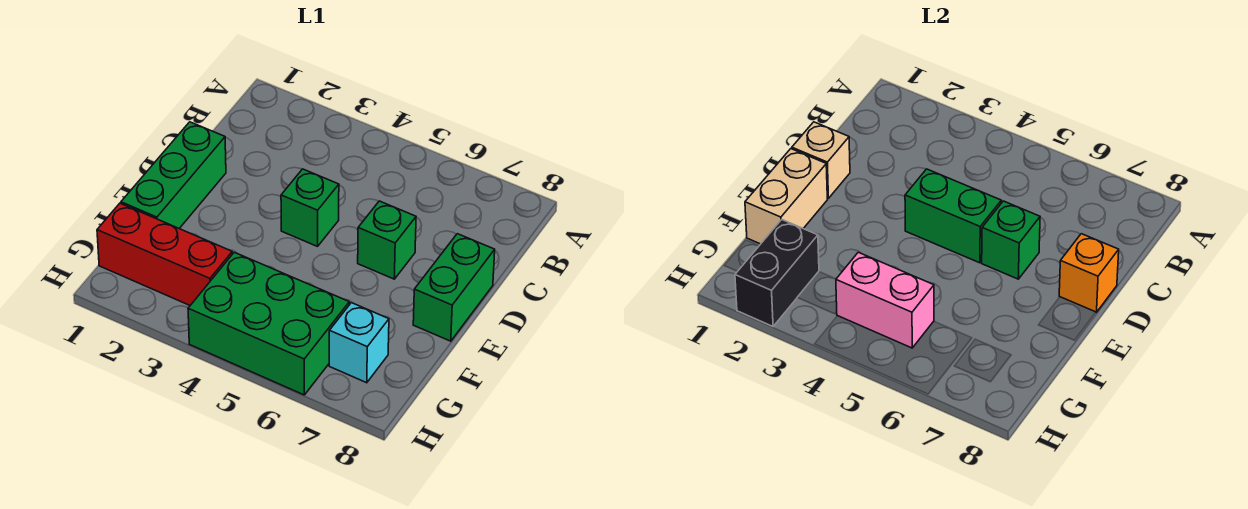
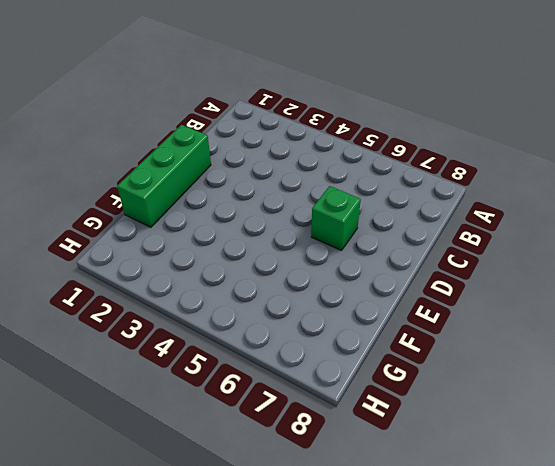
none -> green brick D4 level 1
none -> green brick D8:E8 level 1
none -> red brick G1:G3 level 1

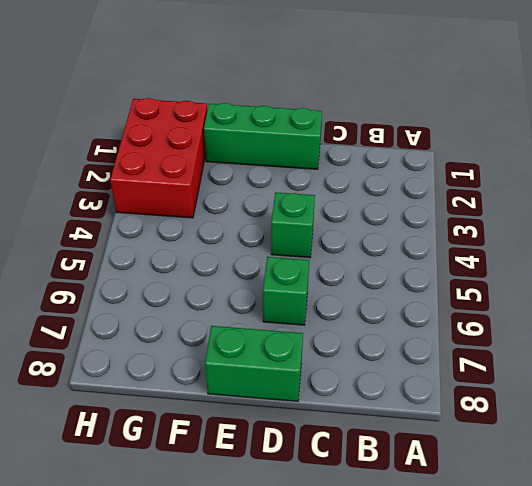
red brick G1:H3 level 1 -> red brick G1:G3 level 1
none -> green brick G4:H6 level 1
none -> cyan brick G7 level 1
none -> tan brick D1 level 2

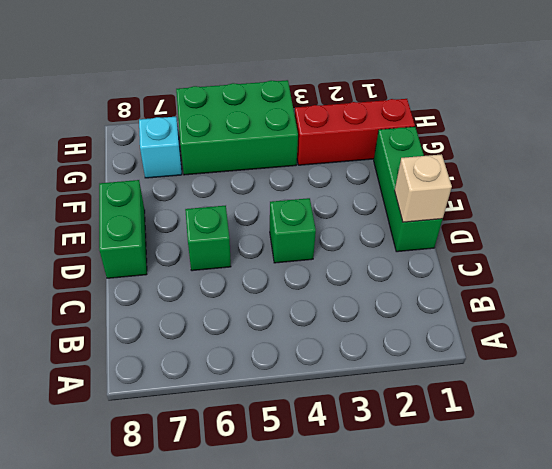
none -> green brick D4:D5 level 2
none -> green brick D6 level 2
none -> orange brick D8 level 2

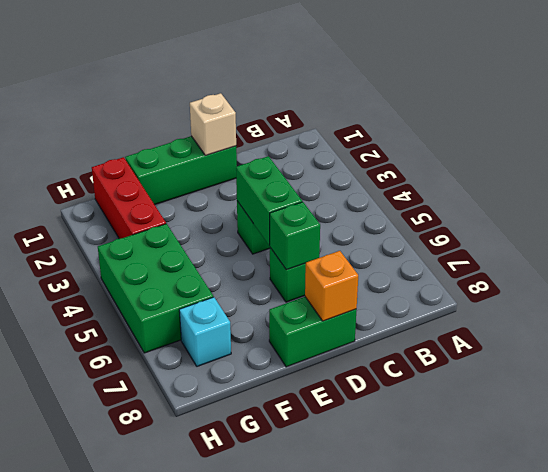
none -> tan brick E1:F1 level 2
none -> black brick G2:H2 level 2
none -> pink brick G4:G5 level 2

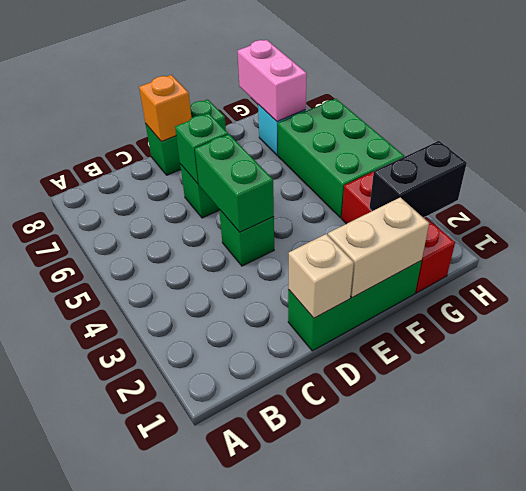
pink brick G7:G8 level 2 -> pink brick G4:G5 level 2

